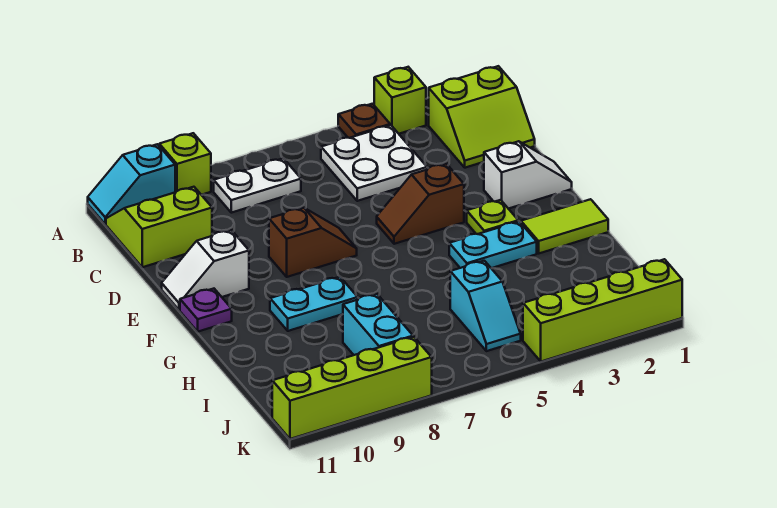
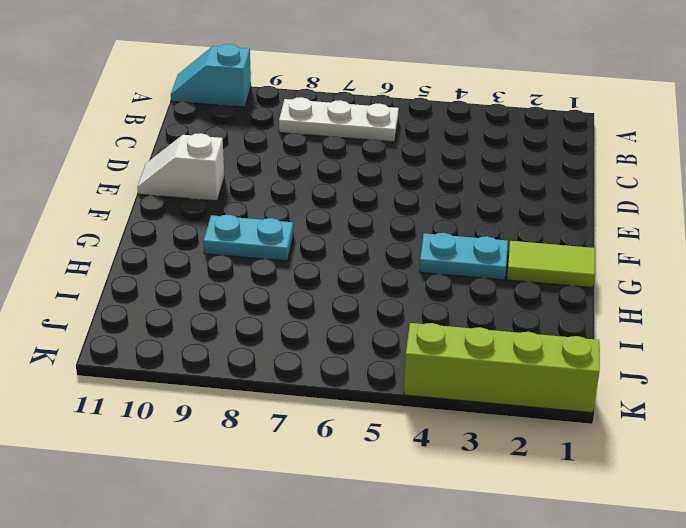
white plate B6:B8 level 1 -> white plate B7:B8 level 1
none -> lime brick A3 level 1
none -> brown plate A4 level 1
none -> lime brick A9 level 1

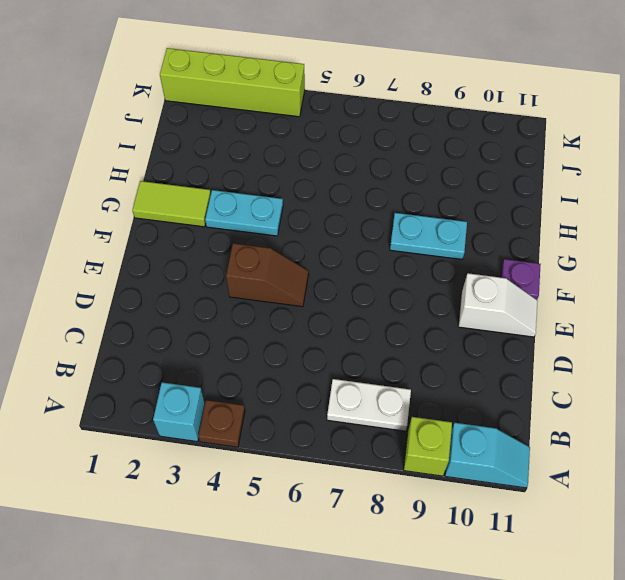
cyan brick A3 level 1 -> lime brick A3 level 1
none -> lime slope B1:C2 level 1 top B
none -> white plate B4:C5 level 1
none -> lime slope B10:C11 level 1 top C

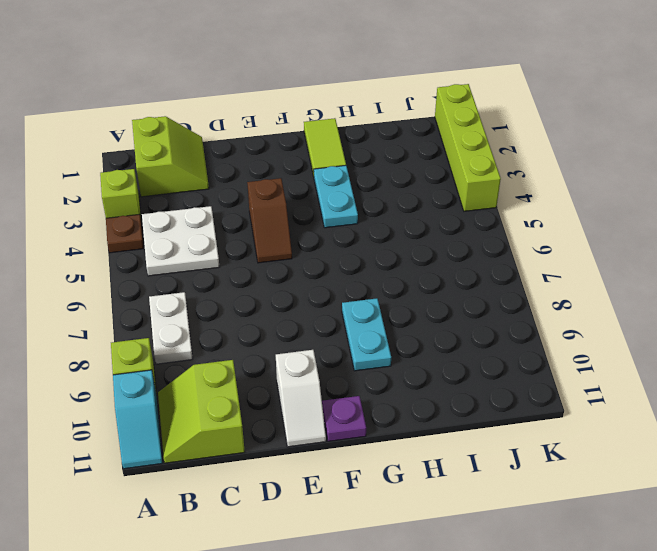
none -> white slope E1:E2 level 1 top 2
none -> brown slope E7:E8 level 1 top 8
none -> lime plate F3 level 1

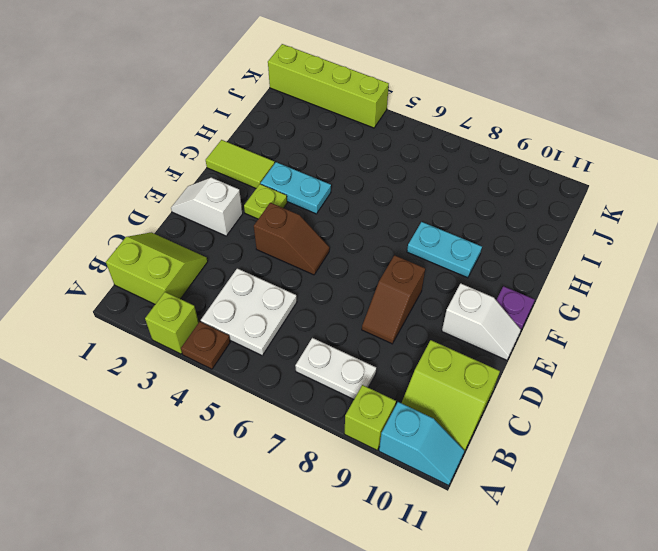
brown slope D8:E8 level 1 top E -> brown slope E7:E8 level 1 top 8
none -> cyan slope I5:J5 level 1 top I
none -> cyan brick I8:J8 level 1
none -> lime brick K8:K11 level 1

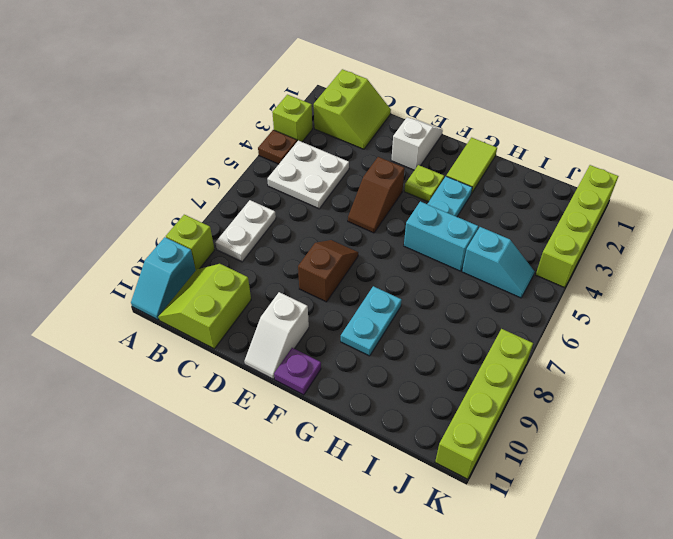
cyan brick G5:H5 level 1 -> cyan brick I8:J8 level 1

